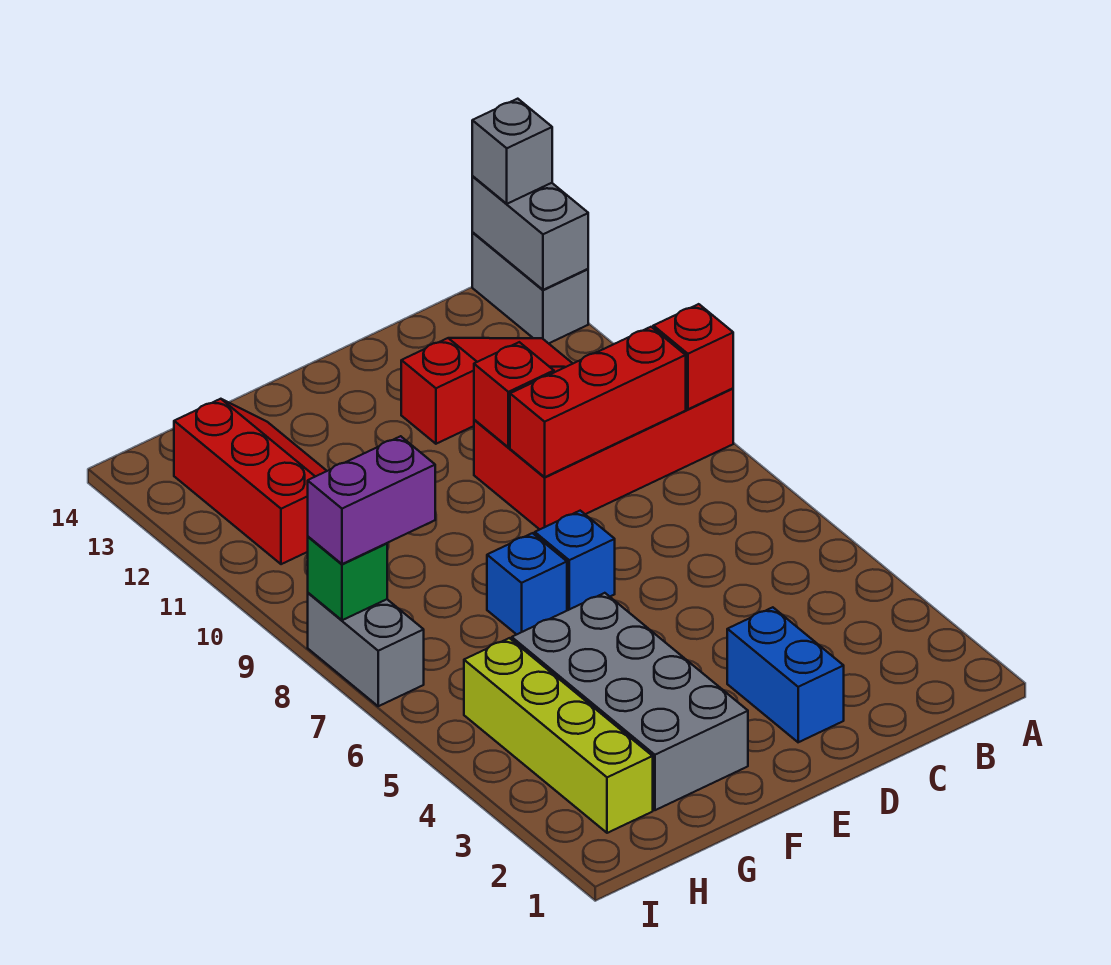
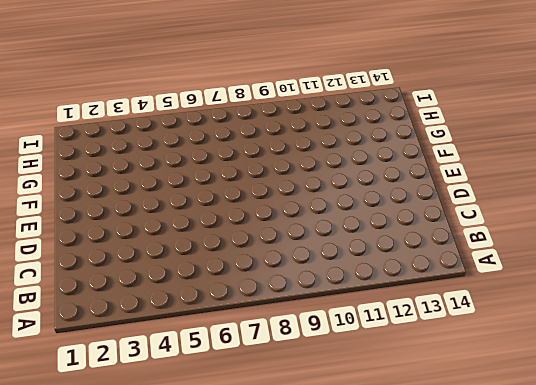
none -> red brick A9:D10 level 1
none -> grey brick A13:A14 level 1
none -> red slope B12:D12 level 1 top D

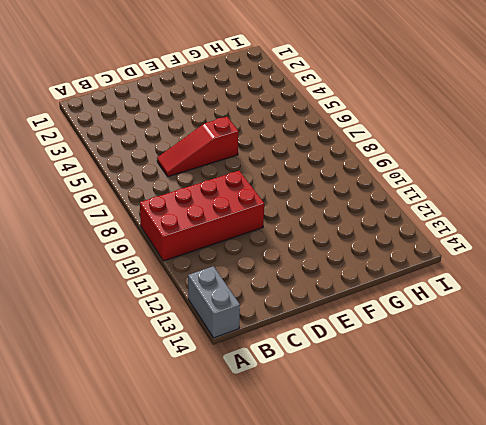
red slope C6:E6 level 1 top E -> red slope B12:D12 level 1 top D
none -> blue brick D2:D3 level 1
none -> blue brick E7 level 1
none -> grey brick F2:G5 level 1

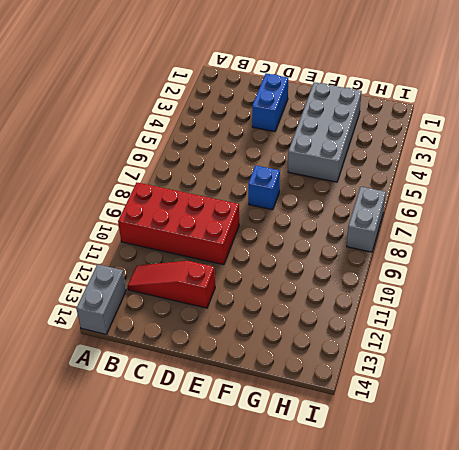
none -> blue brick F7 level 1
none -> red slope G11:H13 level 1 top H
none -> lime brick H2:H5 level 1

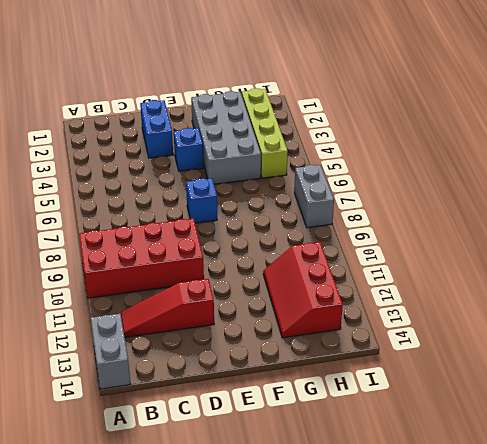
blue brick E4 level 1 -> blue brick F7 level 1
none -> red brick A9 level 2
none -> grey brick A13:A14 level 2
none -> red brick B9:D9 level 2

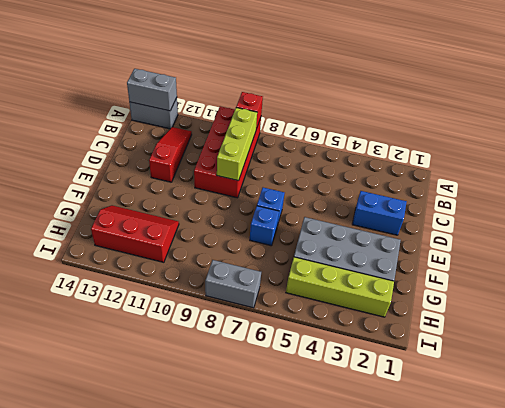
lime brick B9:D9 level 2 -> red brick B9:D9 level 2
none -> red brick D10 level 2
none -> green brick I8 level 2
none -> grey brick A14 level 3

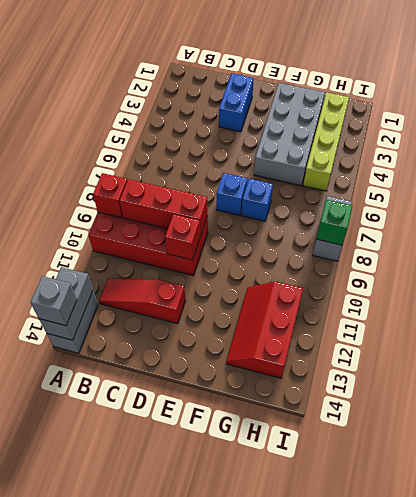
none -> purple brick H8:I8 level 3

